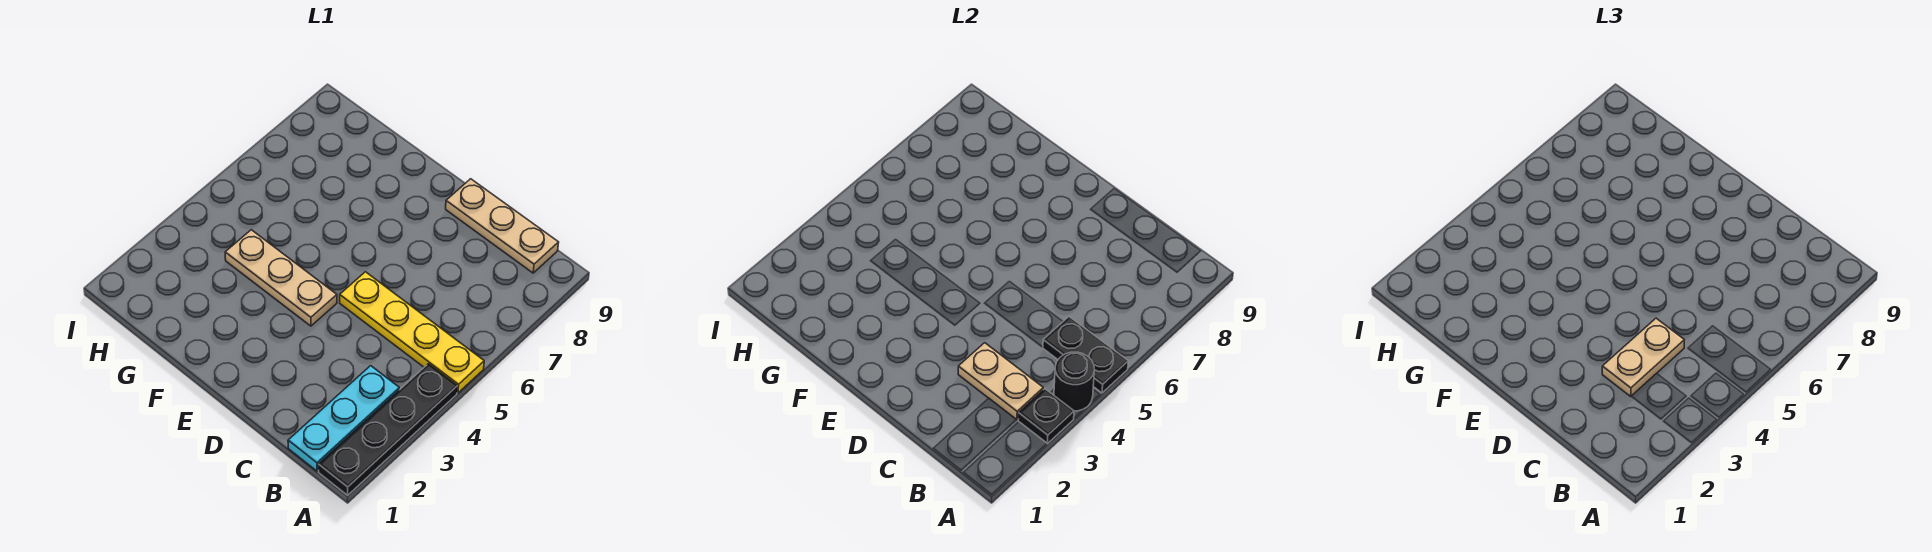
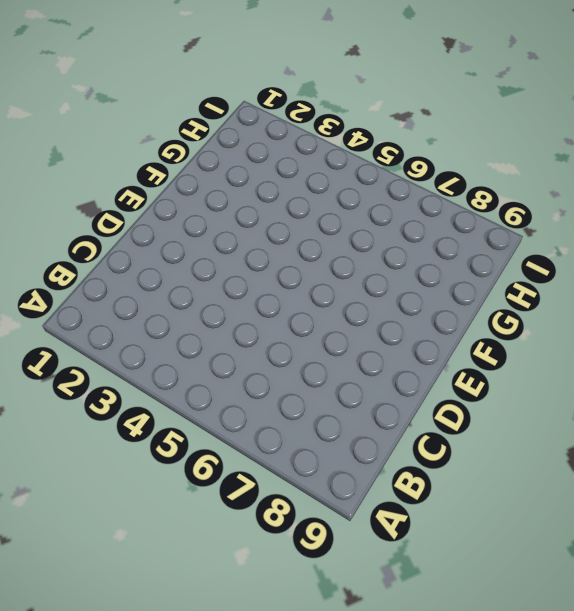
none -> black plate A1:A4 level 1
none -> yellow plate A5:D5 level 1

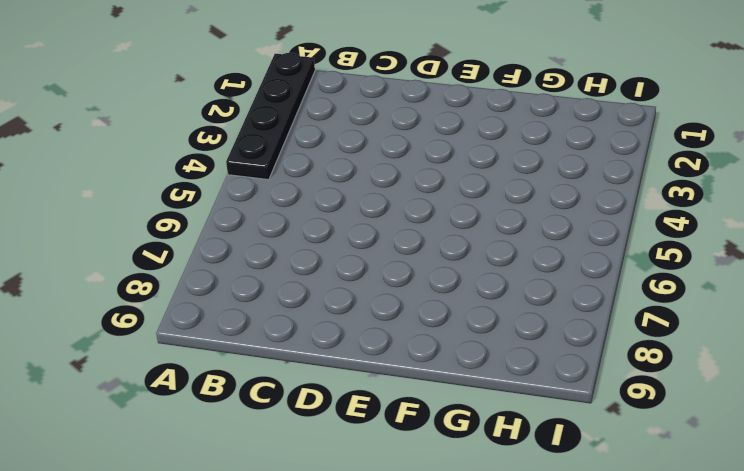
none -> yellow plate A5:D5 level 1
none -> cyan plate B1:B3 level 1

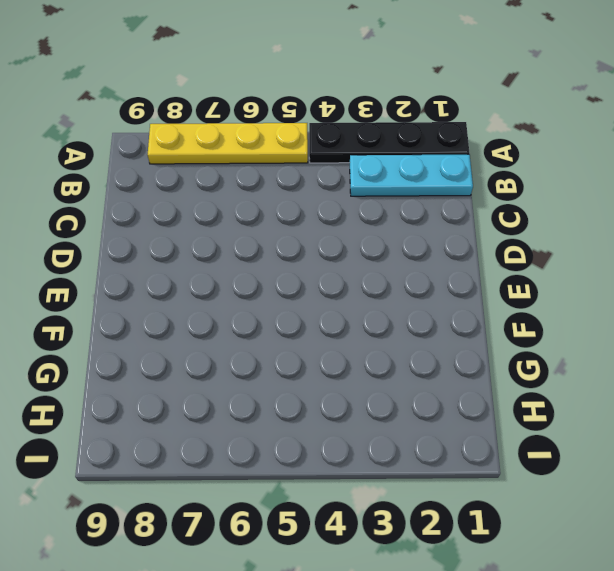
yellow plate A5:A8 level 1 -> yellow plate A5:D5 level 1
none -> tan plate B9:D9 level 1
none -> tan plate E4:G4 level 1

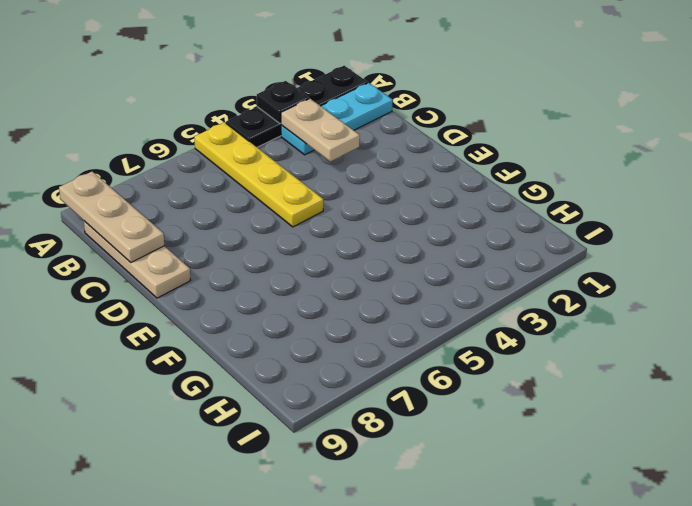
tan plate A9:C9 level 2 -> tan plate E4:G4 level 1
none -> black round brick A4 level 2
none -> black plate A5:B5 level 2

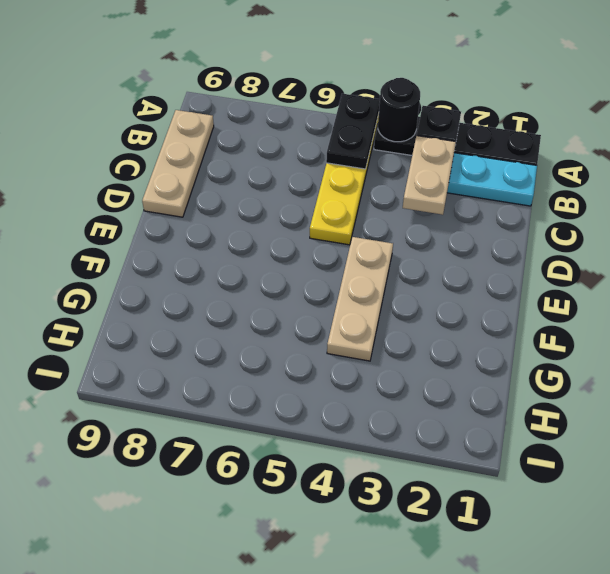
none -> tan plate C3:C4 level 3

